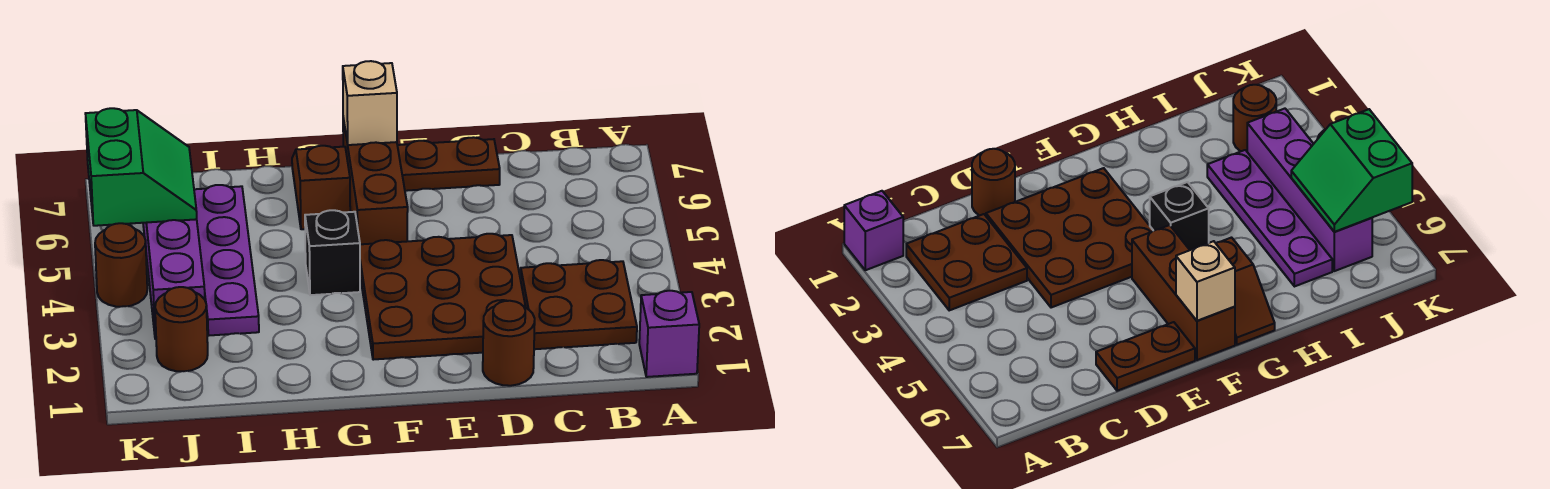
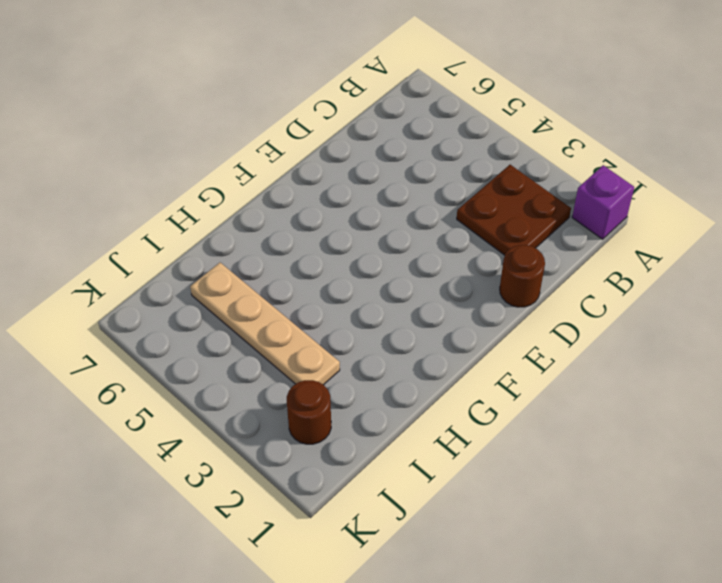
tan plate I3:I6 level 1 -> purple plate I3:I6 level 1
none -> brown plate D2:F4 level 1
none -> brown plate D7:E7 level 1
none -> brown brick F5:F7 level 1

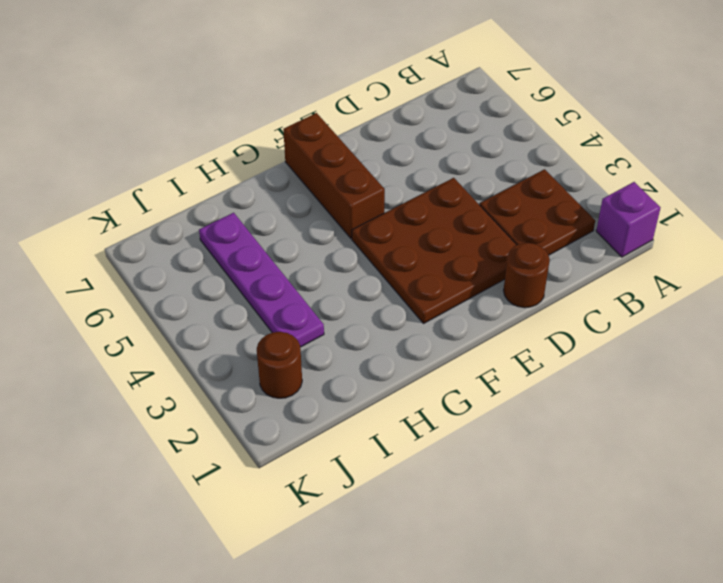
none -> brown plate D7:E7 level 1
none -> black brick G4 level 1
none -> brown slope G6:G7 level 1 top 6

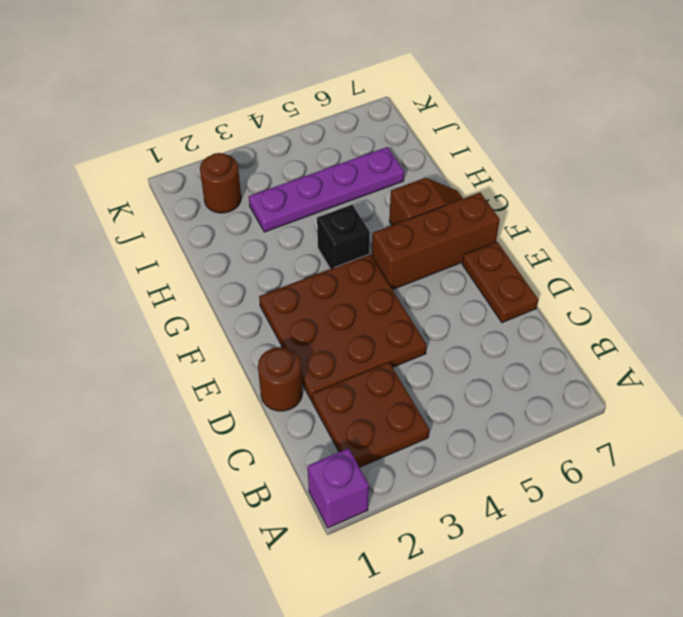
none -> purple brick J3:J6 level 1
none -> brown round brick K4 level 1
none -> tan brick F7 level 2

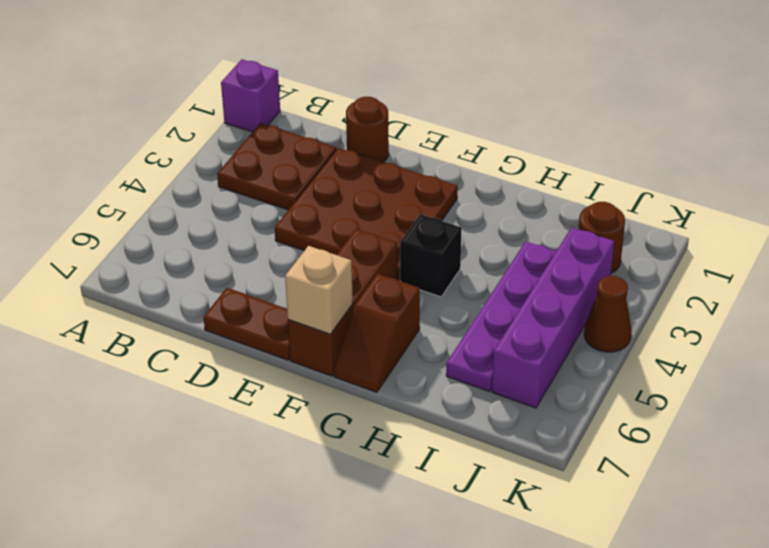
brown cone K4 level 1 -> brown round brick K4 level 1
none -> green slope J5:K6 level 2 top K

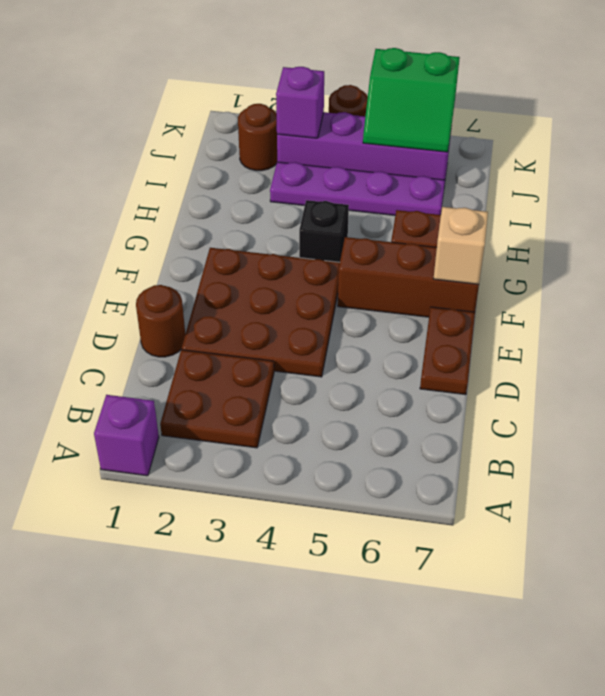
purple brick J3 level 2 -> none

